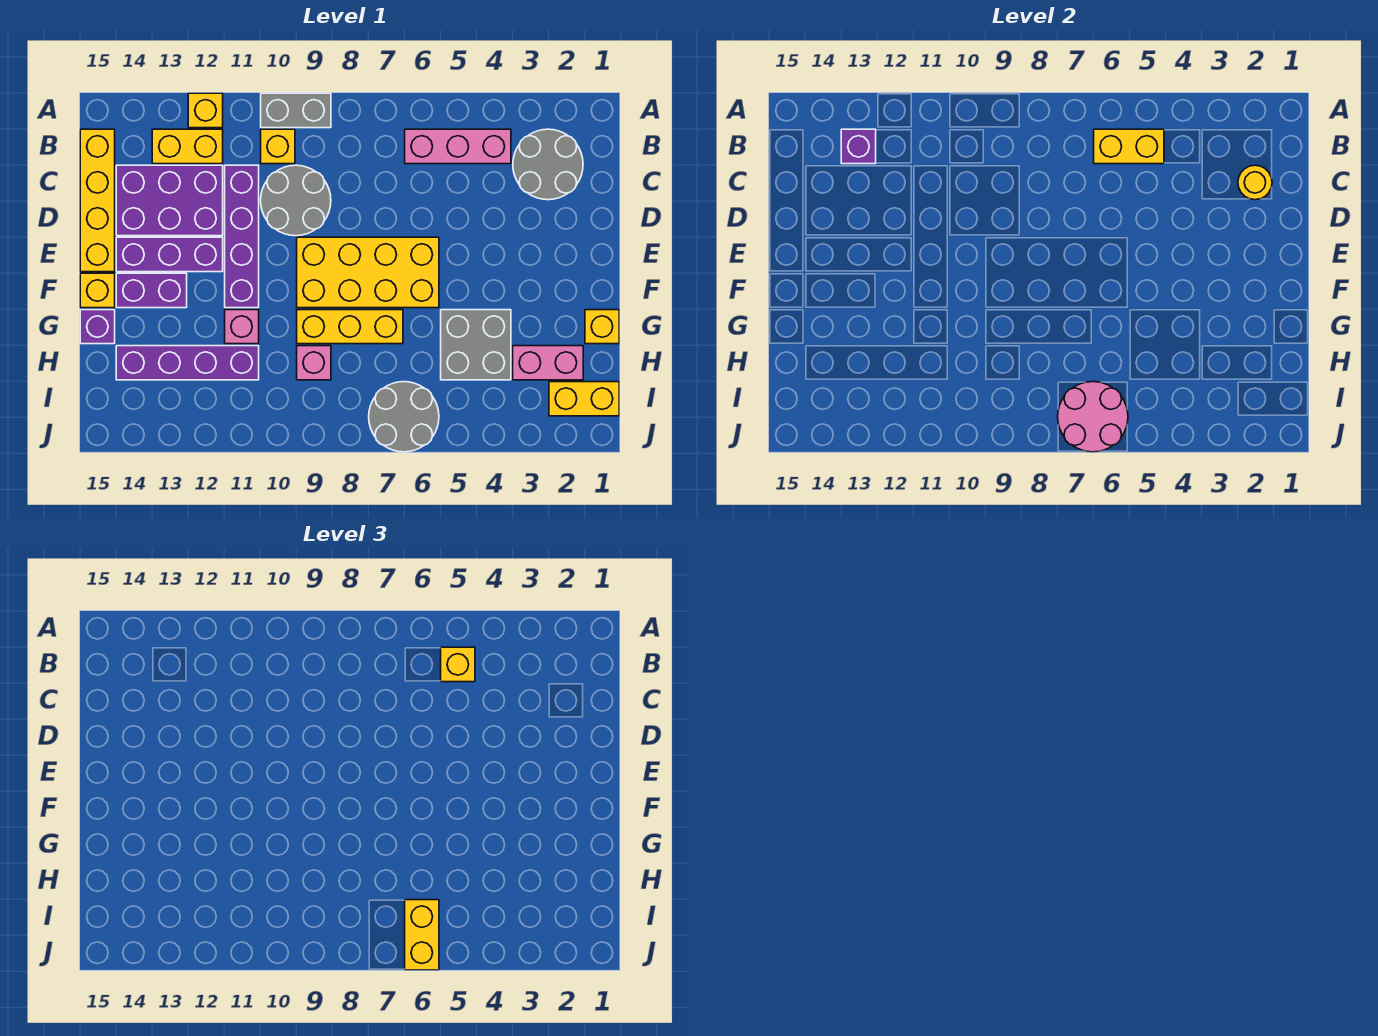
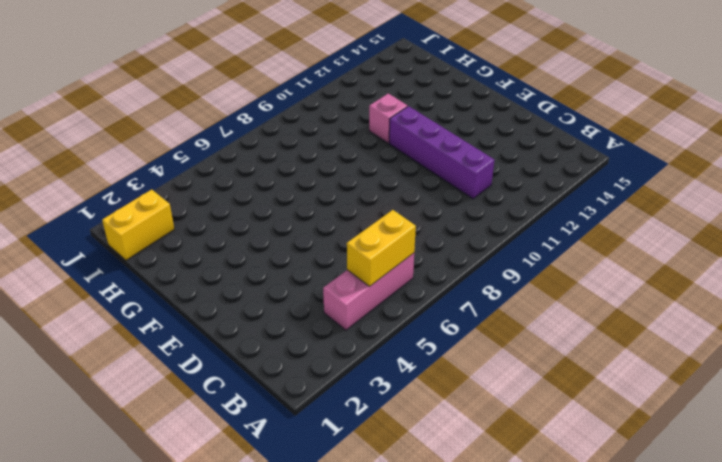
none -> grey brick A9:A10 level 1
none -> yellow brick A12 level 1
none -> grey round brick B2:C3 level 1
none -> yellow brick B10 level 1

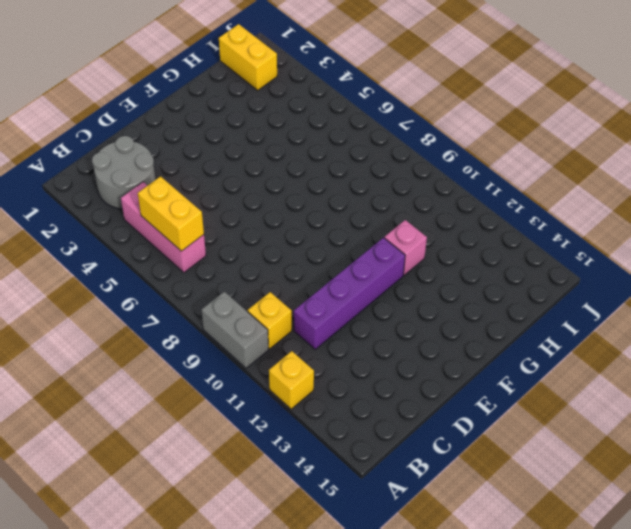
none -> yellow brick B12:B13 level 1
none -> yellow brick B15:E15 level 1
none -> grey round brick C9:D10 level 1
none -> purple brick C12:D14 level 1

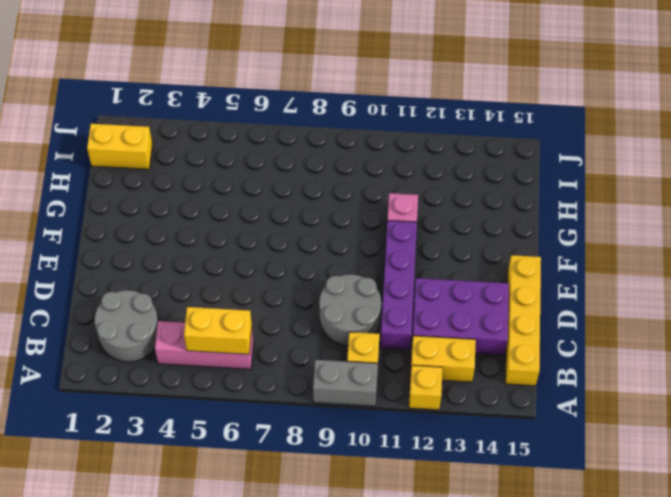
none -> yellow brick E6:F9 level 1
none -> purple brick E12:E14 level 1
none -> purple brick F13:F14 level 1
none -> yellow brick F15 level 1

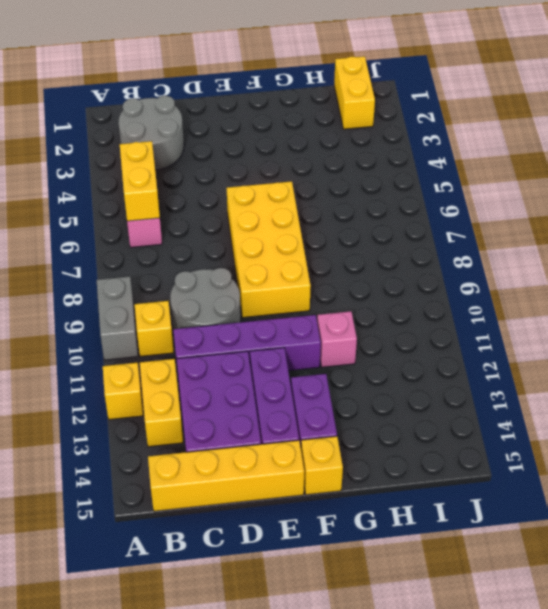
none -> yellow brick G1 level 1
none -> grey brick G4:H5 level 1
none -> yellow brick G7:G9 level 1
none -> purple brick G15 level 1

